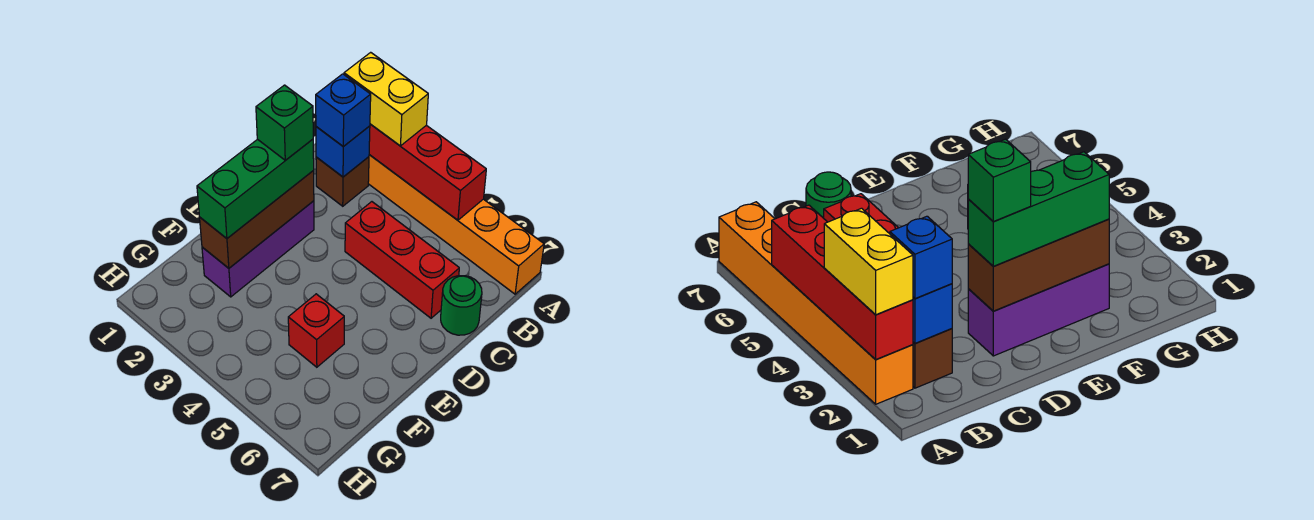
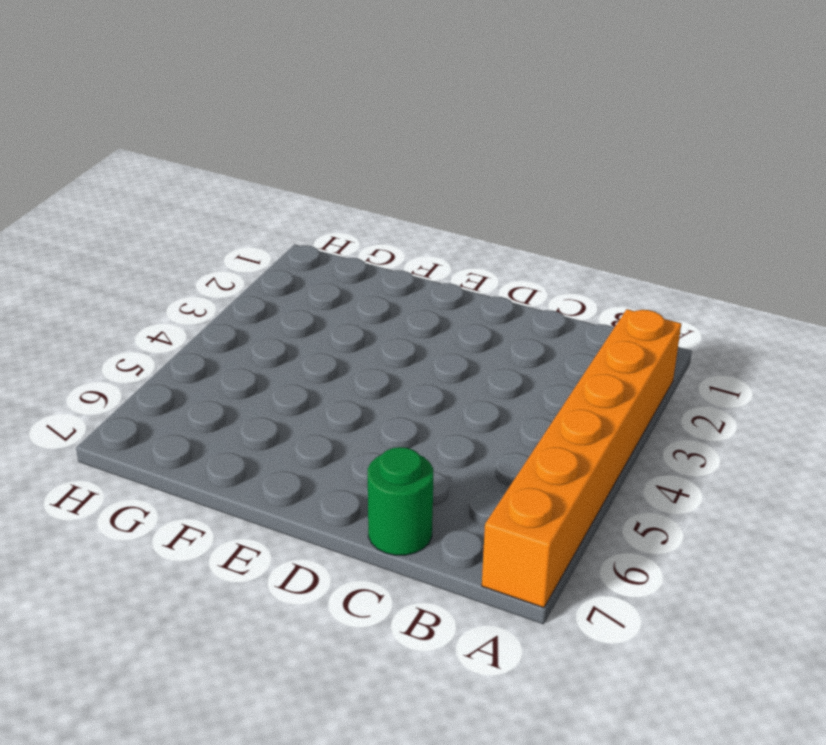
none -> brown brick B2 level 1
none -> red brick C4:C6 level 1
none -> purple brick D2:F2 level 1

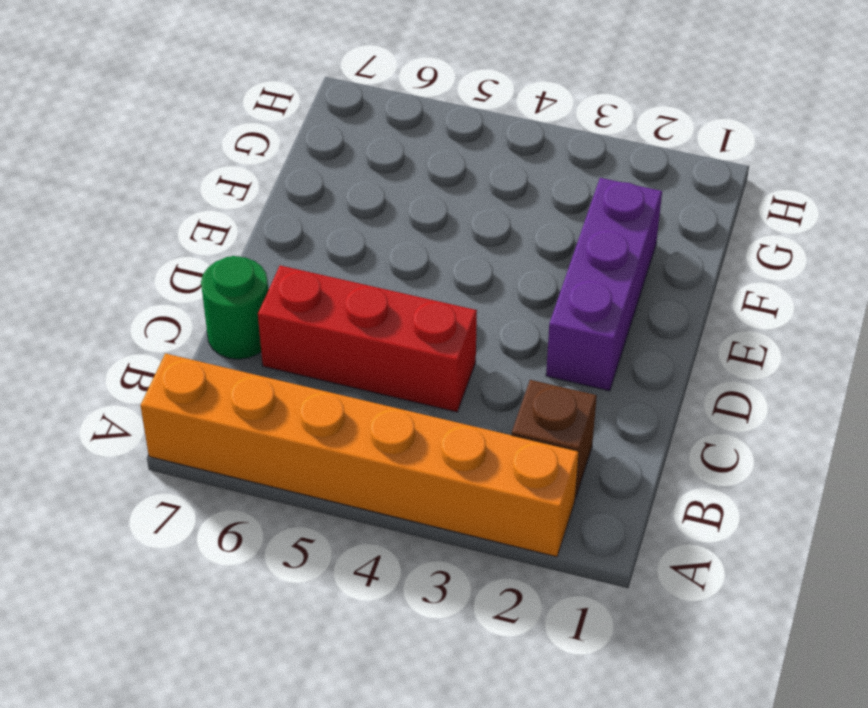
none -> red brick F5 level 1
none -> red brick A2:A5 level 2
none -> blue brick B2 level 2

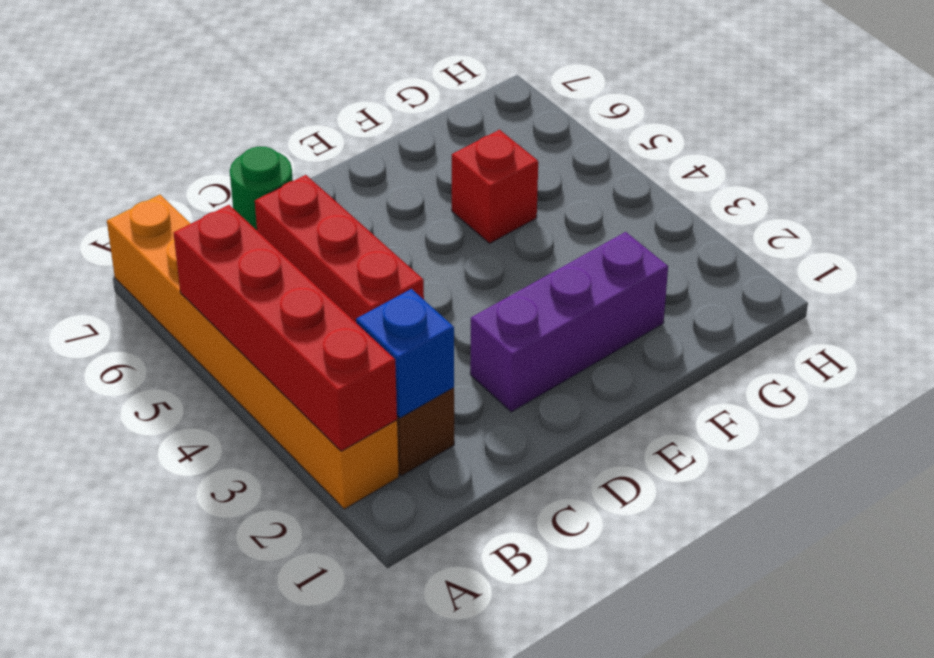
none -> brown brick D2:F2 level 2
none -> yellow brick A2:A3 level 3
none -> blue brick B2 level 3

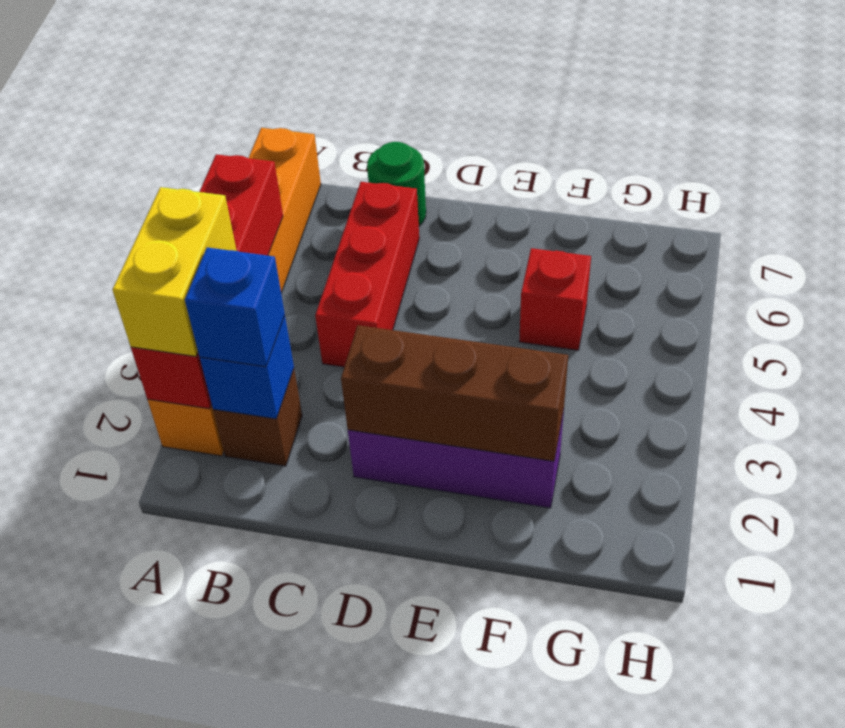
none -> green brick D2:F2 level 3
none -> green brick D2 level 4

